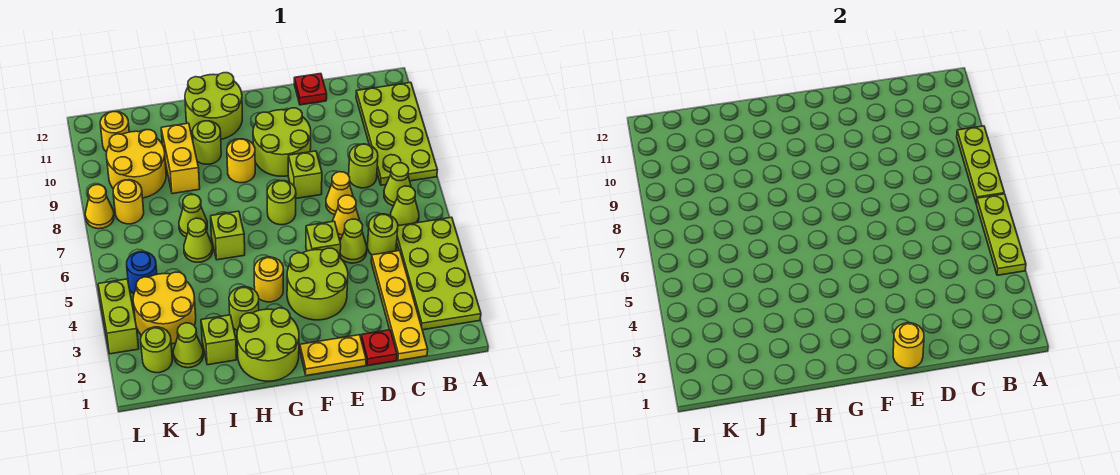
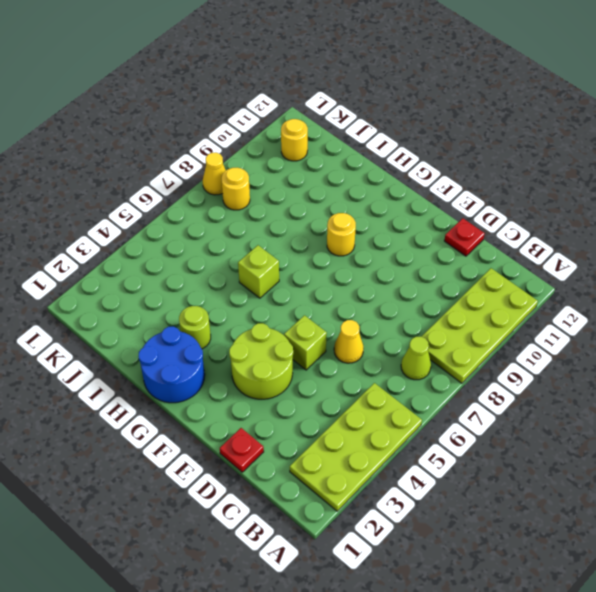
blue round brick G1:H2 level 1 -> lime round brick G1:H2 level 1
none -> lime cone B6 level 1
none -> yellow plate C1:C4 level 1
none -> lime round brick C5 level 1
none -> lime round brick C8 level 1

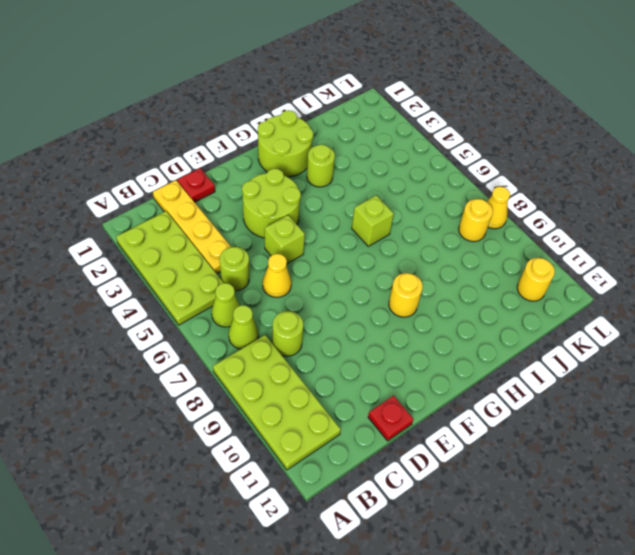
none -> lime cone D5 level 1
none -> yellow cone D7 level 1
none -> yellow plate E1:F1 level 1
none -> lime brick E8 level 1

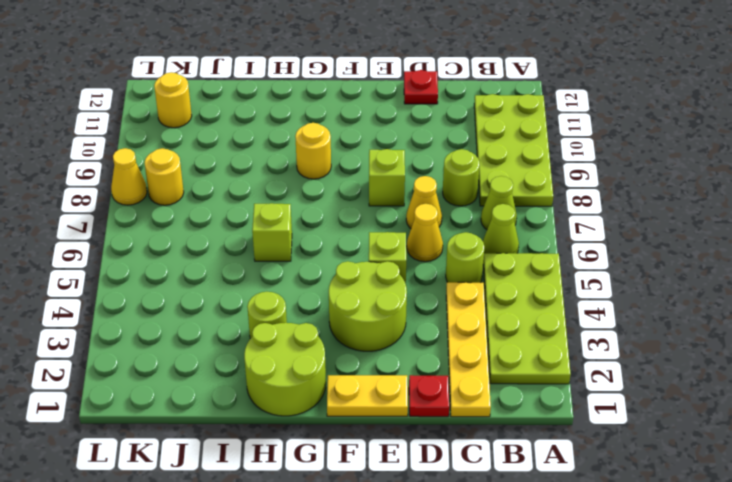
none -> lime cone D5 level 1
none -> lime round brick E9:F10 level 1
none -> lime round brick F7 level 1
none -> yellow round brick G4 level 1

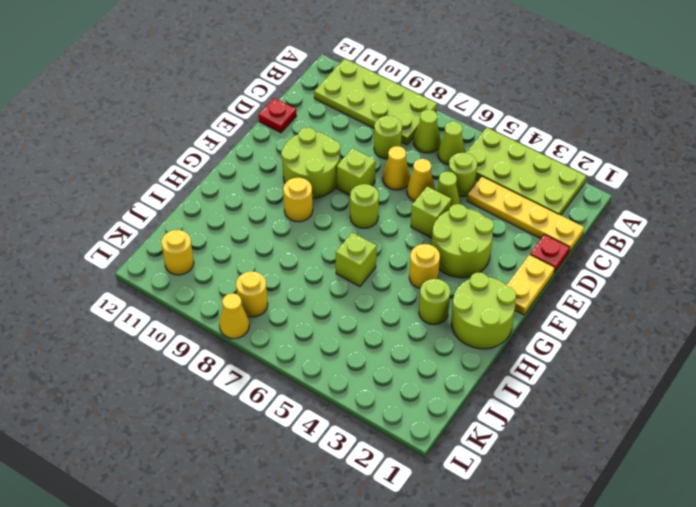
none -> lime round brick G11:H12 level 1
none -> lime round brick H10 level 1
none -> lime brick I2 level 1
none -> lime cone I6 level 1

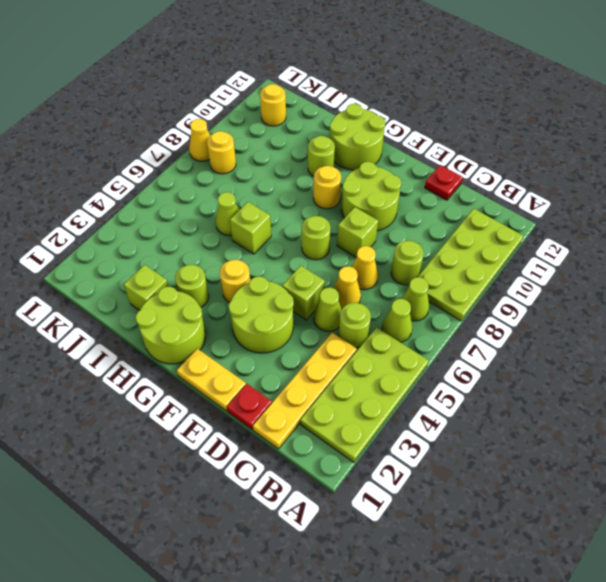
none -> lime cone I7 level 1
none -> yellow brick I9:I10 level 1
none -> lime cone J2 level 1
none -> yellow round brick J3:K4 level 1

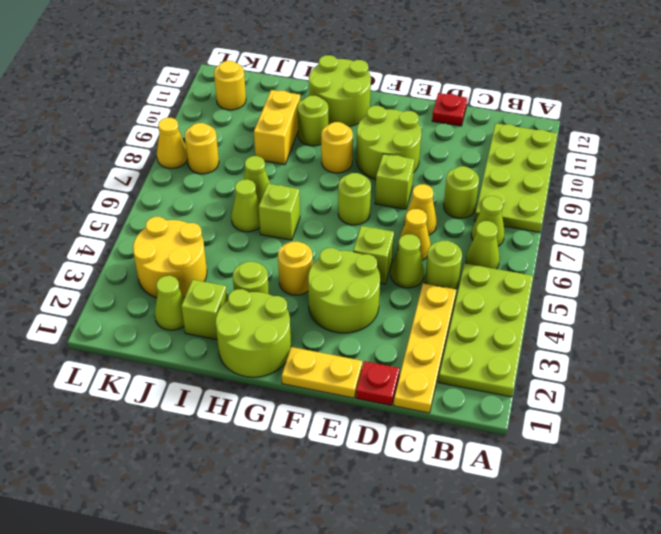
none -> yellow round brick J9:K10 level 1
none -> lime round brick K2 level 1
none -> blue round brick K5 level 1
none -> lime brick L3:L4 level 1

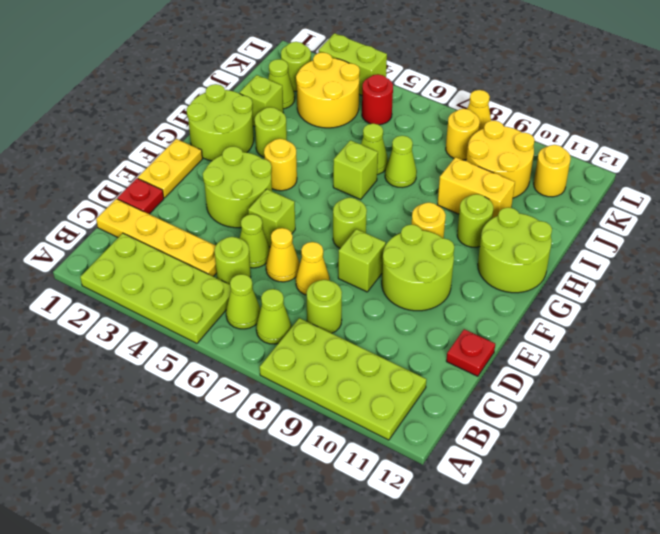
red round brick K5 level 1 -> blue round brick K5 level 1
none -> lime plate A4:A6 level 2
none -> lime plate A7:A9 level 2
none -> yellow round brick E1 level 2

